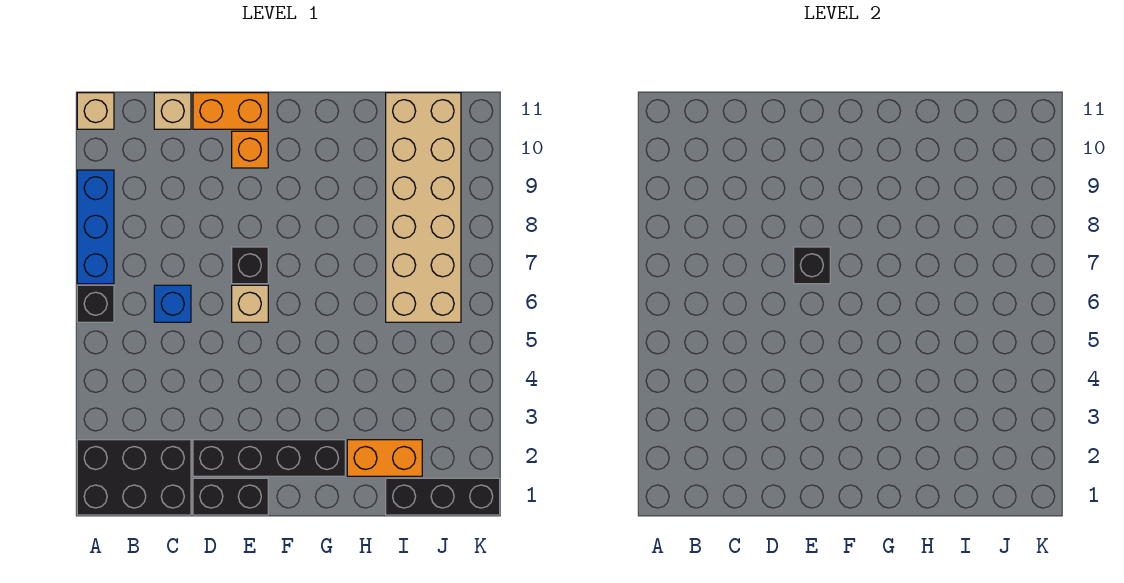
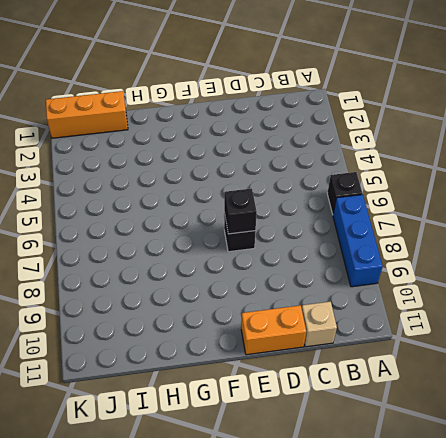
orange brick I1:K1 level 1 -> black brick I1:K1 level 1
none -> black brick A1:C2 level 1
none -> tan brick A11 level 1
none -> blue brick C6 level 1

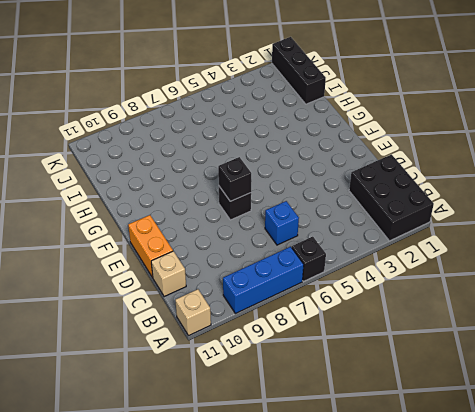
none -> black brick D1:E1 level 1
none -> black brick D2:G2 level 1
none -> tan brick E6 level 1

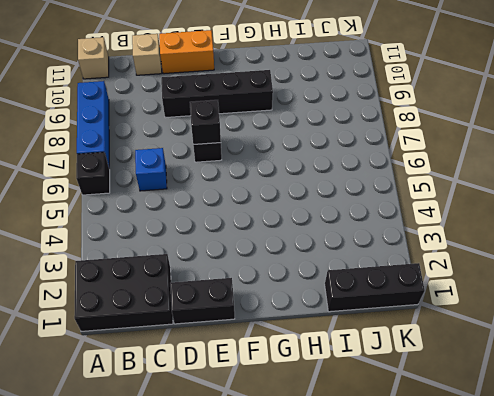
black brick D9:G9 level 1 -> black brick D2:G2 level 1
none -> tan brick E6 level 1
none -> orange brick E10 level 1
none -> orange brick H2:I2 level 1

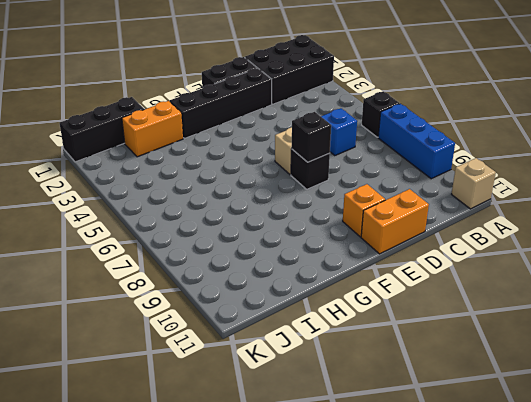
none -> tan brick C11 level 1
none -> tan brick I6:J11 level 1

